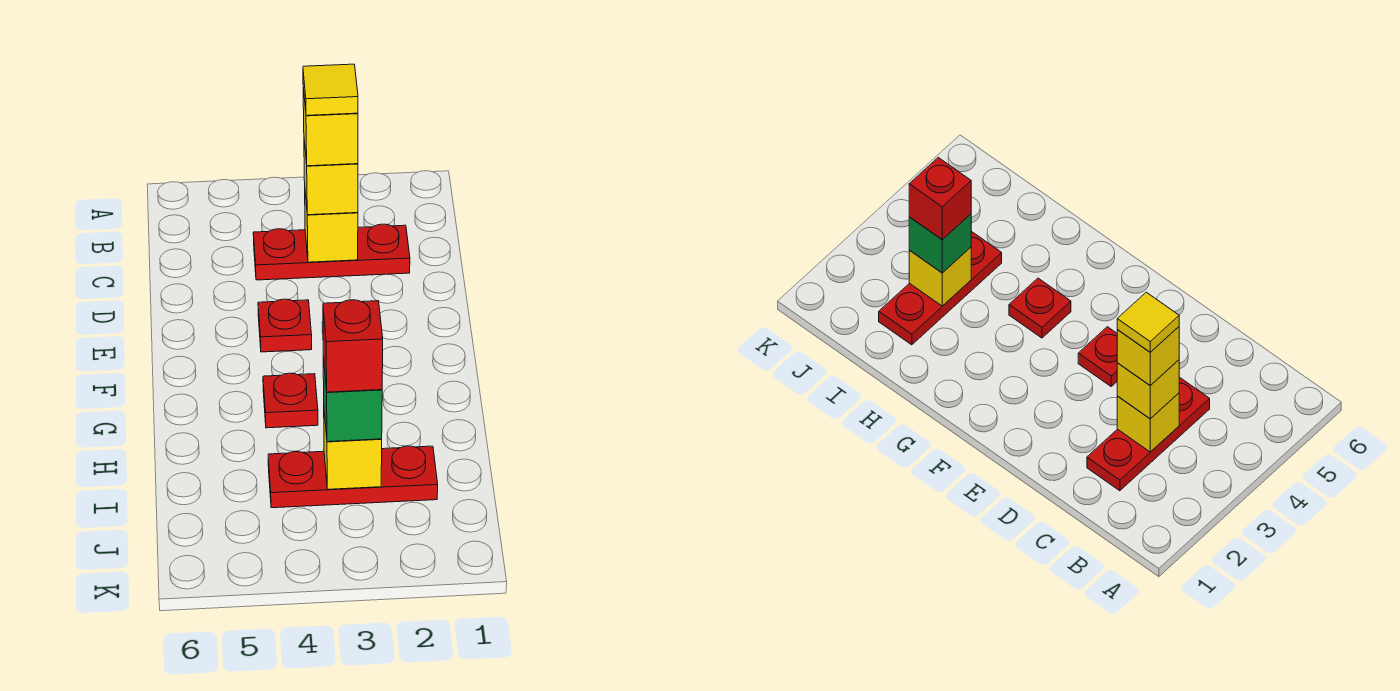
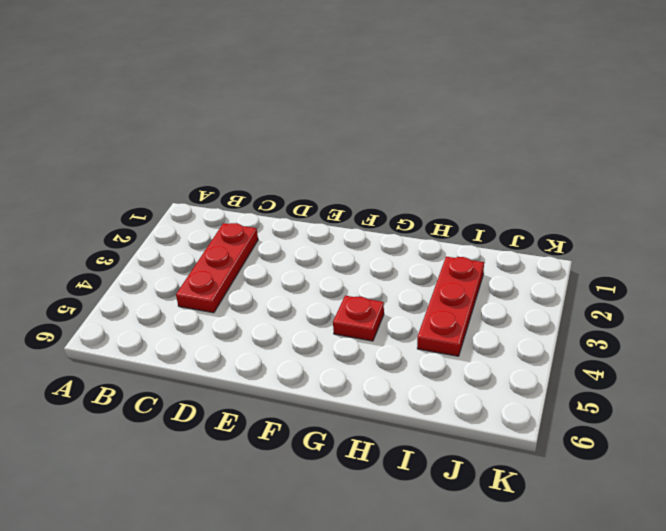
none -> red plate E4 level 1
none -> yellow brick C3 level 2

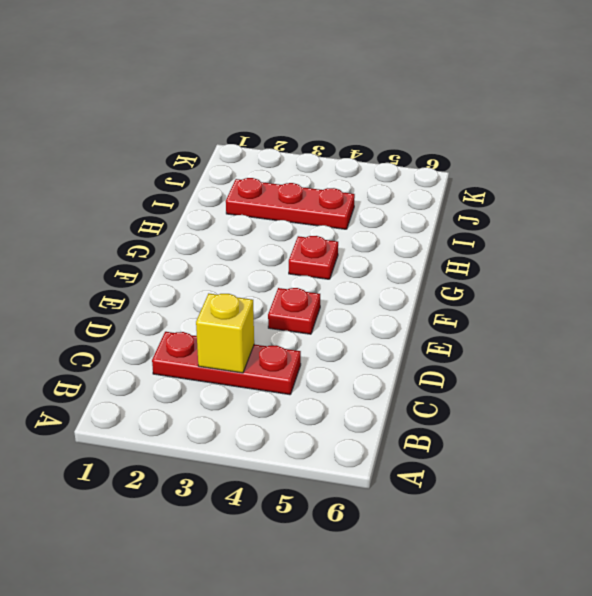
none -> yellow brick I3 level 2
none -> yellow brick C3 level 3

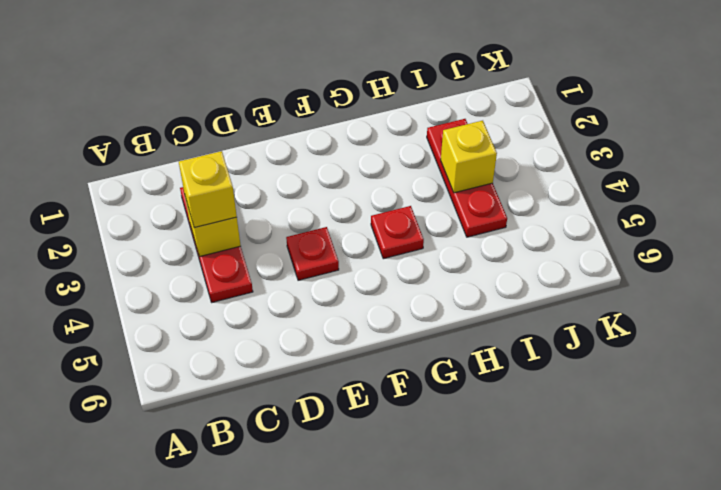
none -> green brick I3 level 3
none -> yellow brick C3 level 4

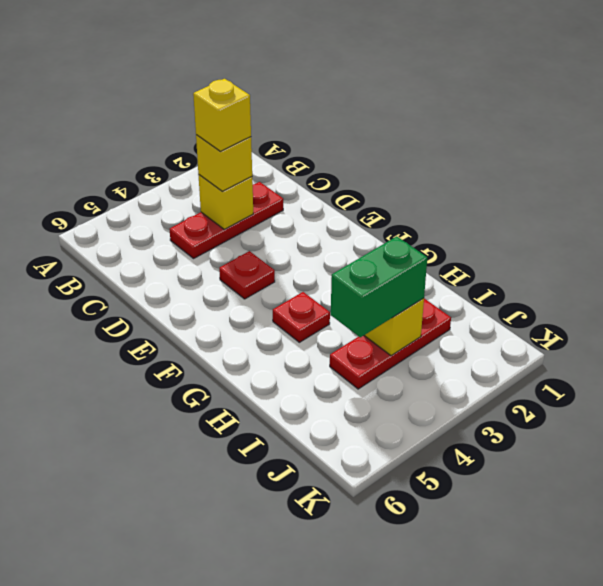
green brick I3:I4 level 3 -> green brick I3 level 3
none -> red brick I3 level 4
none -> yellow tile C3 level 5

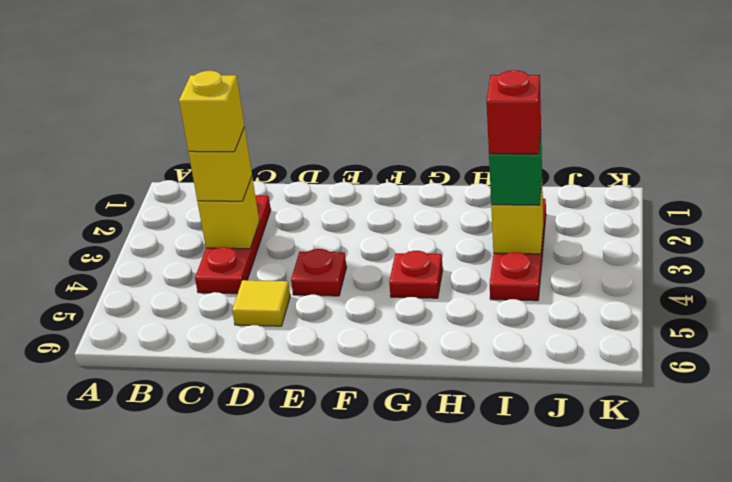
yellow tile D5 level 1 -> yellow tile C3 level 5

